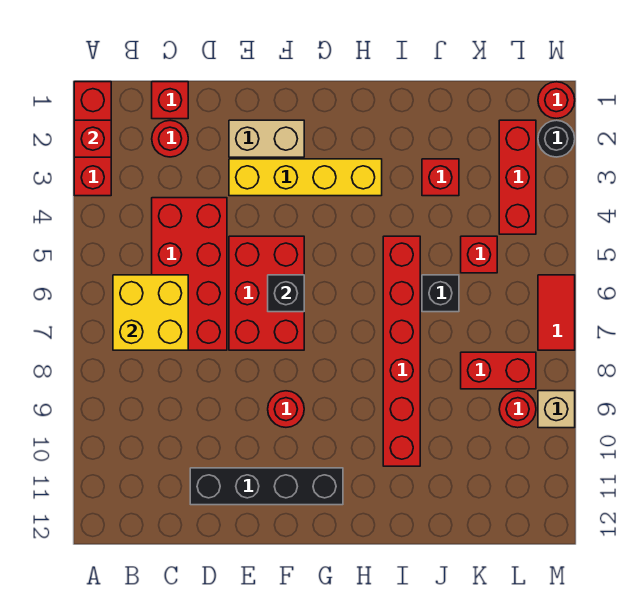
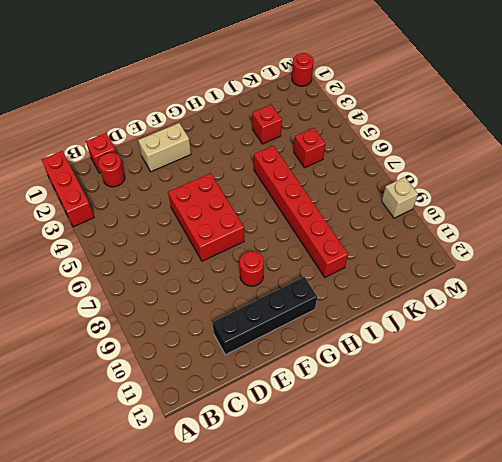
none -> red brick C4:D7 level 1
none -> yellow brick E3:H3 level 1
none -> black brick J6 level 1

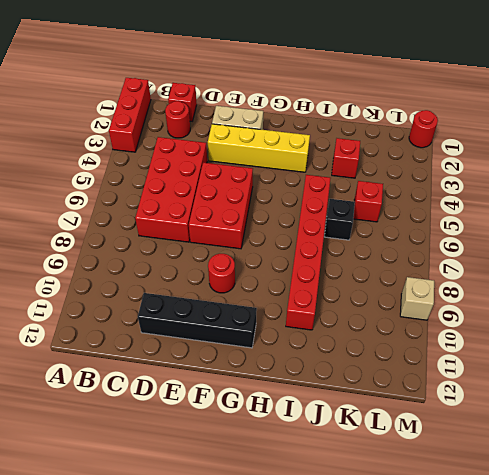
none -> red brick K8:L8 level 1
none -> red brick L2:L4 level 1
none -> red round brick L9 level 1

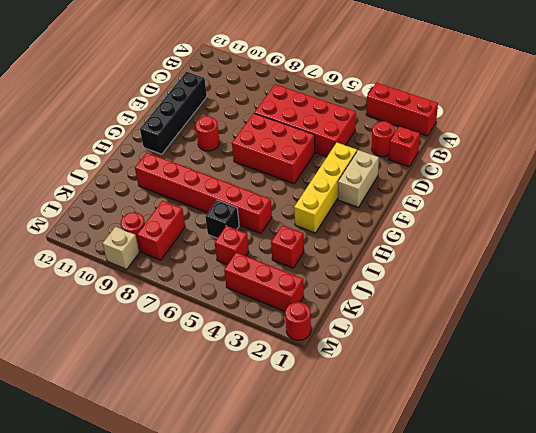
none -> black round brick M2 level 1
none -> red tile M6:M7 level 1
none -> red brick A2 level 2

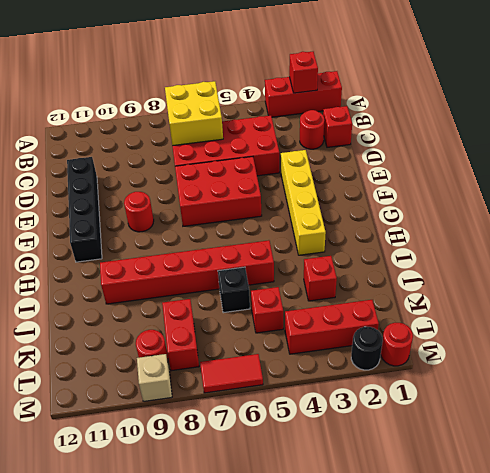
none -> tan brick E2:F2 level 1
none -> black brick F6 level 2

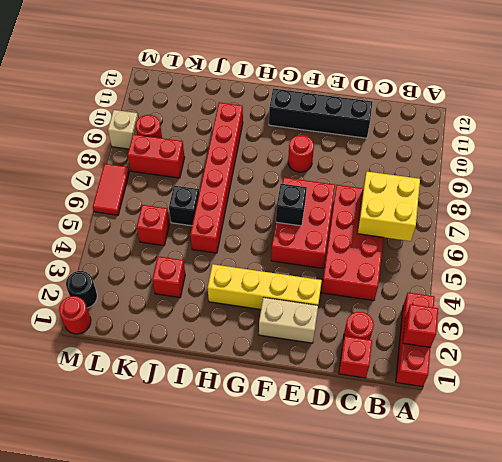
none -> red brick L2:L4 level 1

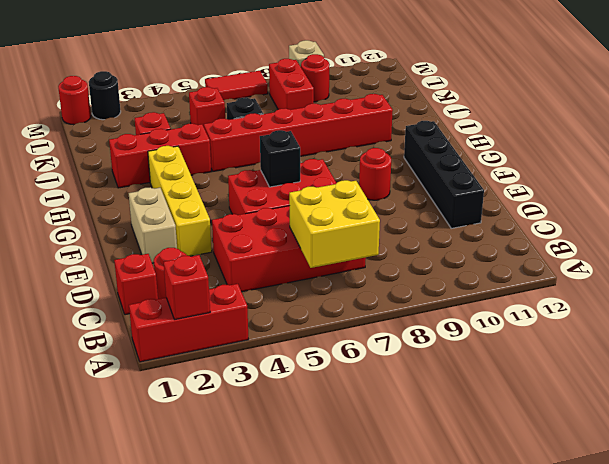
red brick I2:I4 level 1 -> red brick L2:L4 level 1

